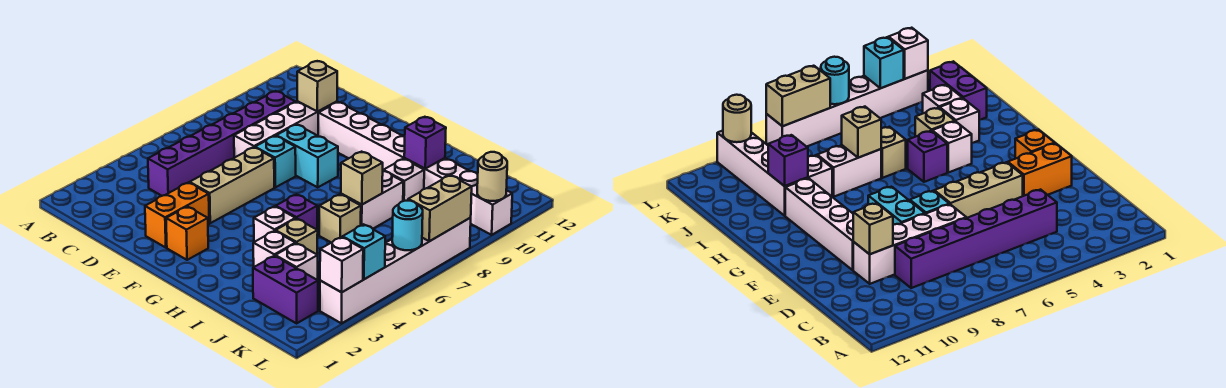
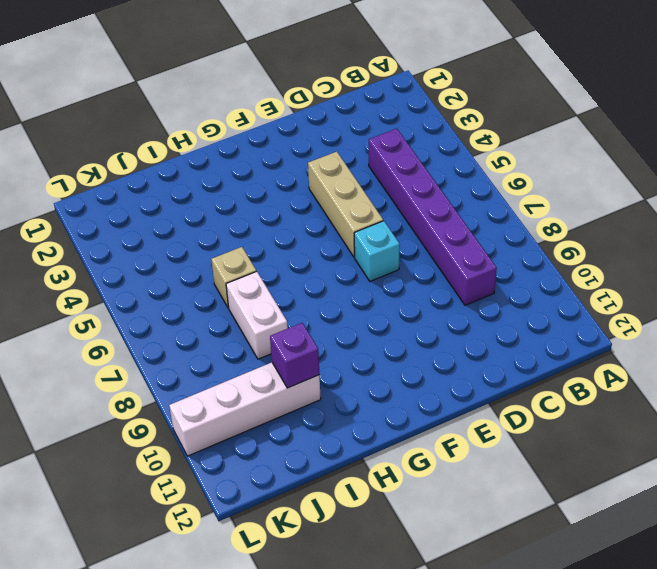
none -> white brick D7:D10 level 1
none -> orange brick E2:E3 level 1
none -> cyan brick E8:F8 level 1

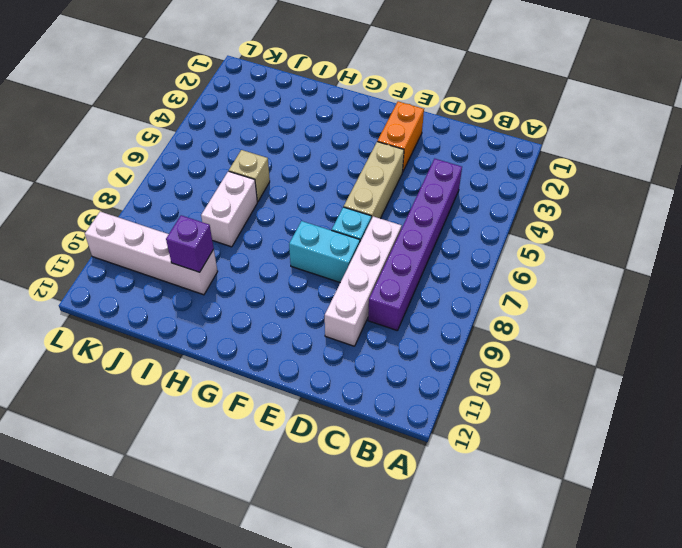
none -> white brick E10:H10 level 1
none -> orange brick F2 level 1
none -> white brick H4 level 1

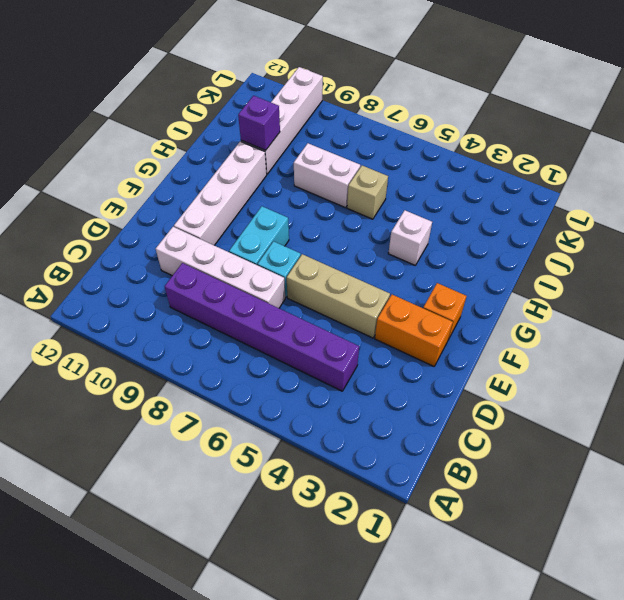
none -> purple brick H5 level 1
none -> white brick I3 level 1
none -> tan brick I4 level 1

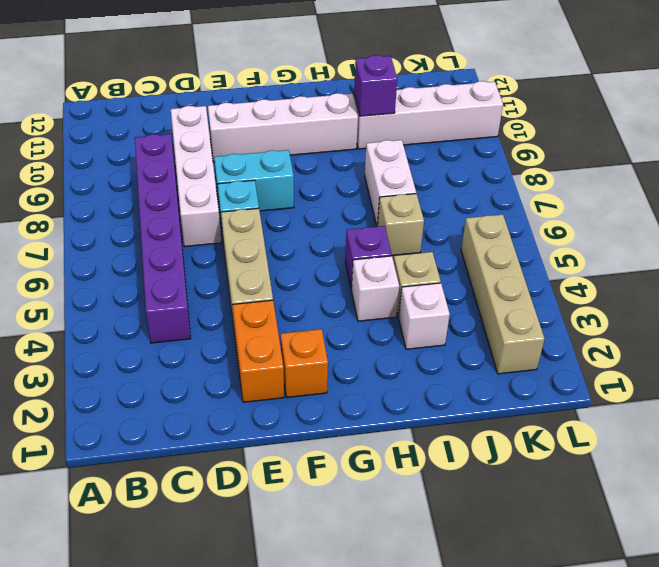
tan brick K2:K5 level 1 -> purple brick J2:K2 level 1
none -> white brick I9 level 1
none -> white brick J3 level 1
none -> white brick L3:L8 level 1

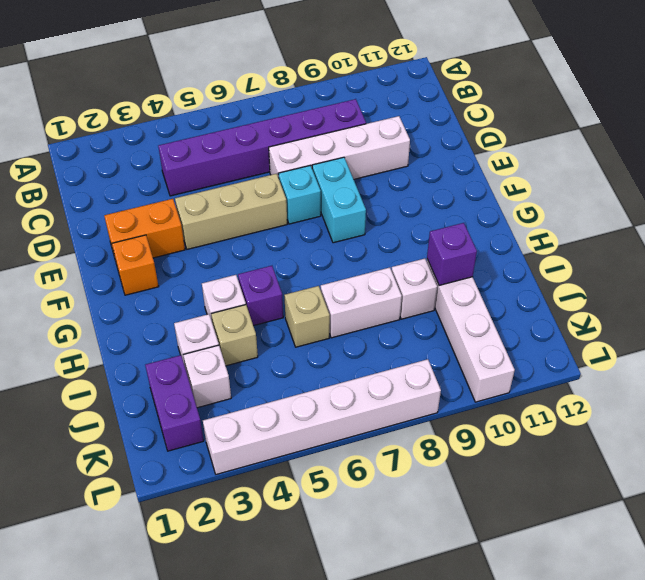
none -> white brick E10:H10 level 1
none -> tan brick D10 level 2
none -> tan brick I7 level 2

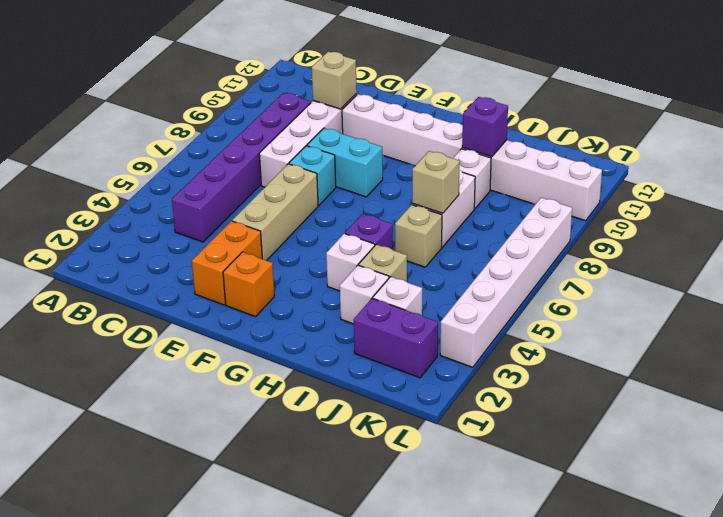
none -> white brick L3 level 2
none -> cyan brick L4 level 2
none -> cyan round brick L6 level 2

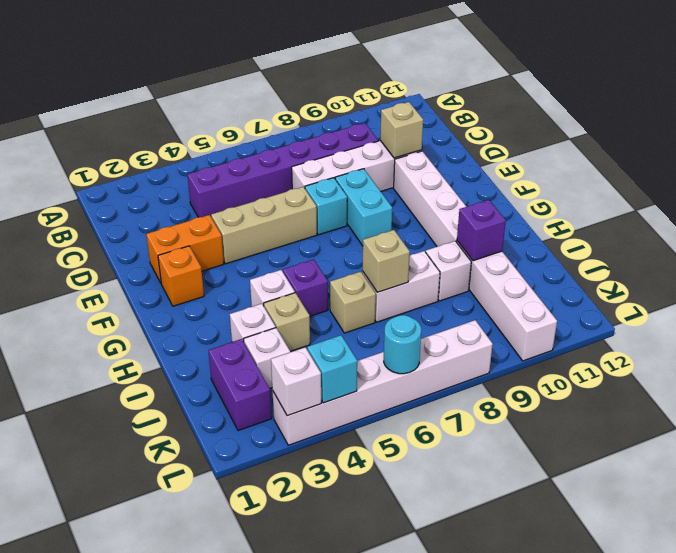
none -> tan brick L7:L8 level 2
none -> tan round brick L10 level 2

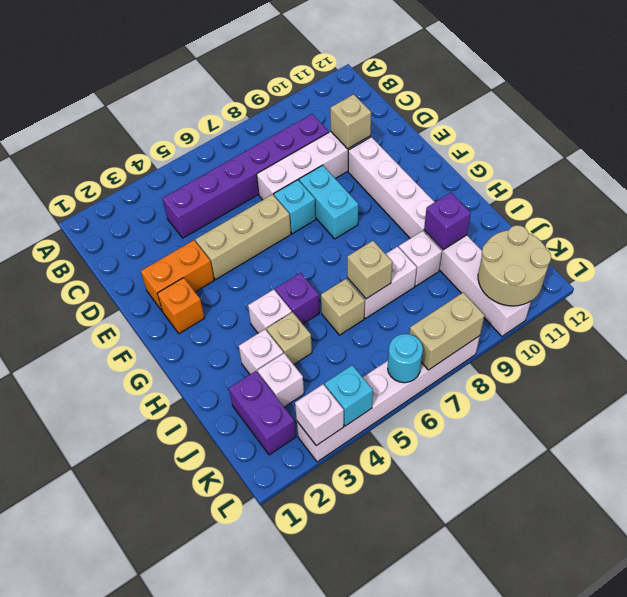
tan round brick K10:L11 level 2 -> tan round brick L10 level 2

